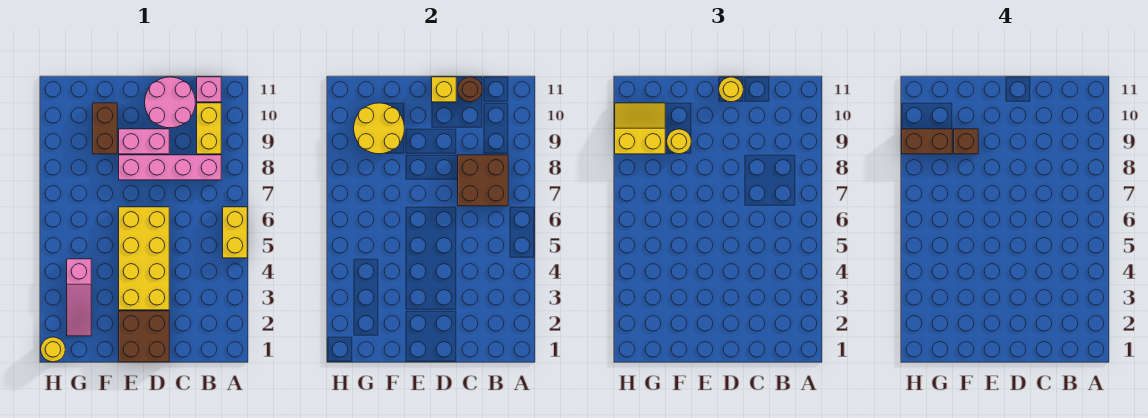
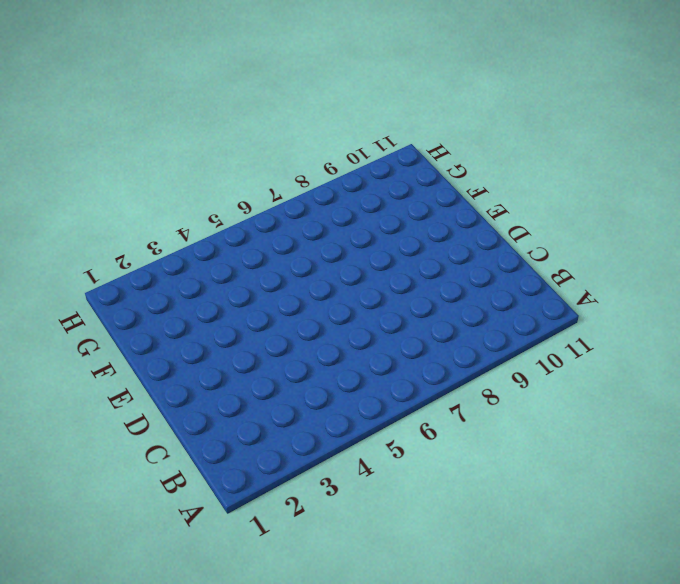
none -> yellow brick A5:A6 level 1
none -> pink brick B8:E8 level 1
none -> yellow brick B9:B10 level 1

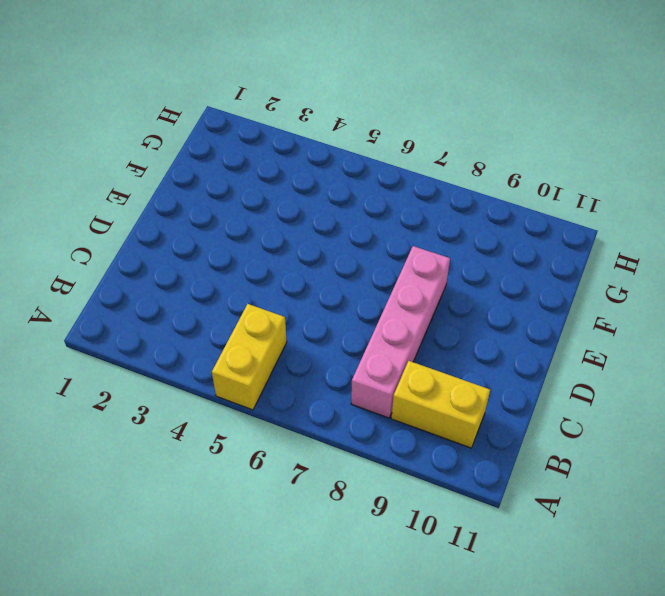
yellow brick A5:B5 level 1 -> yellow brick A5:A6 level 1
none -> pink brick B11 level 1
none -> pink round brick C10:D11 level 1
none -> brown brick D1:E2 level 1

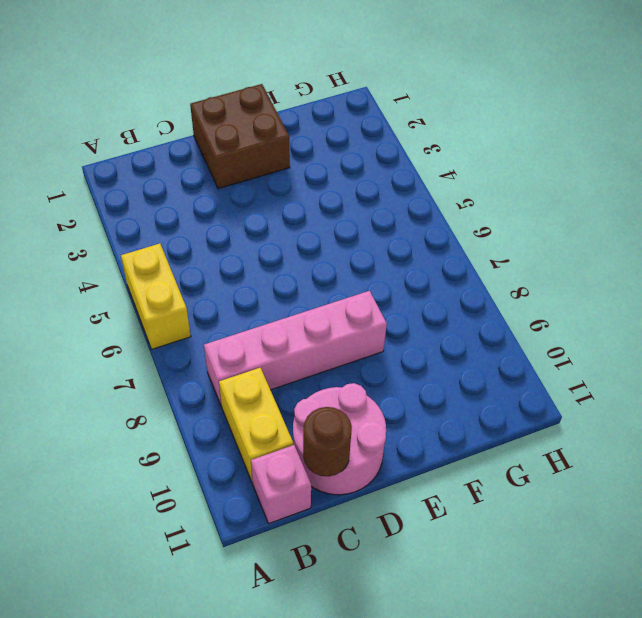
none -> yellow brick D3:E6 level 1
none -> pink brick D9:E9 level 1
none -> brown brick F9:F10 level 1

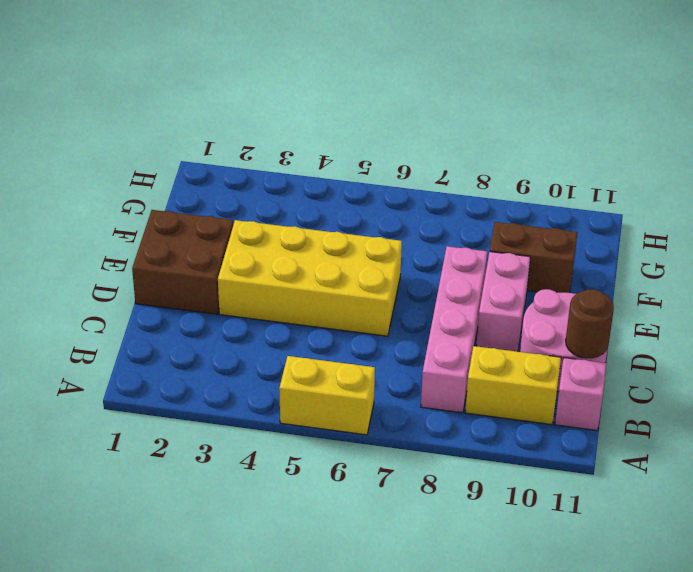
none -> pink slope G2:G4 level 1 top 4
none -> yellow round brick H1 level 1
none -> brown brick B7:C8 level 2

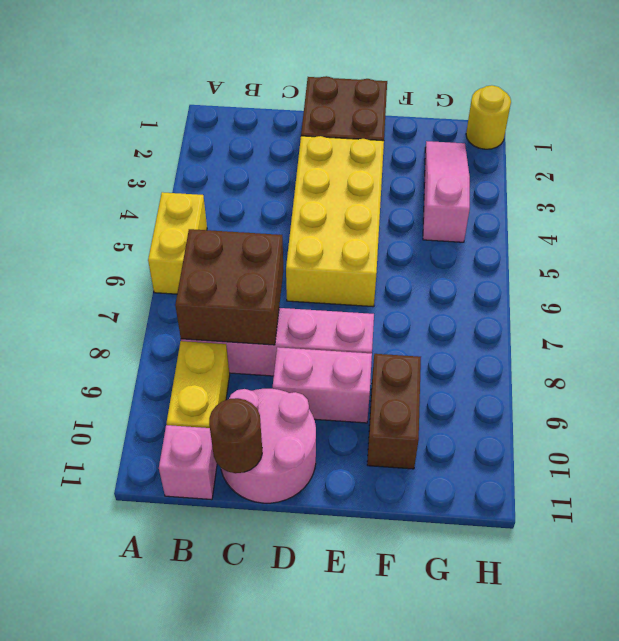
none -> yellow brick D11 level 2
none -> yellow round brick F9:G10 level 2
none -> yellow round brick D11 level 3

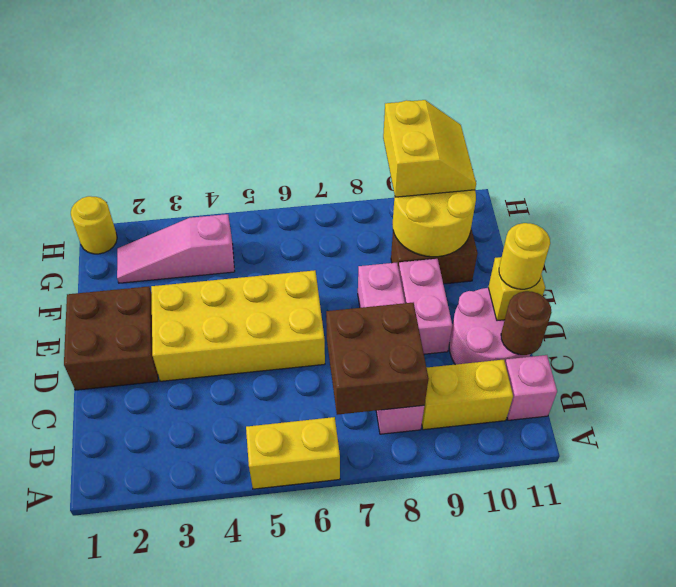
none -> yellow round brick F9 level 3
none -> brown brick F9 level 4
none -> brown brick G9:H9 level 4

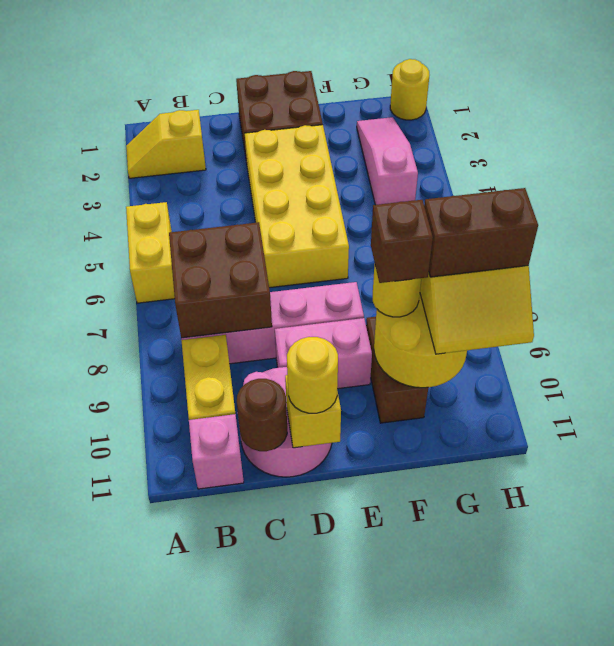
yellow slope A2:B2 level 1 top B -> none

